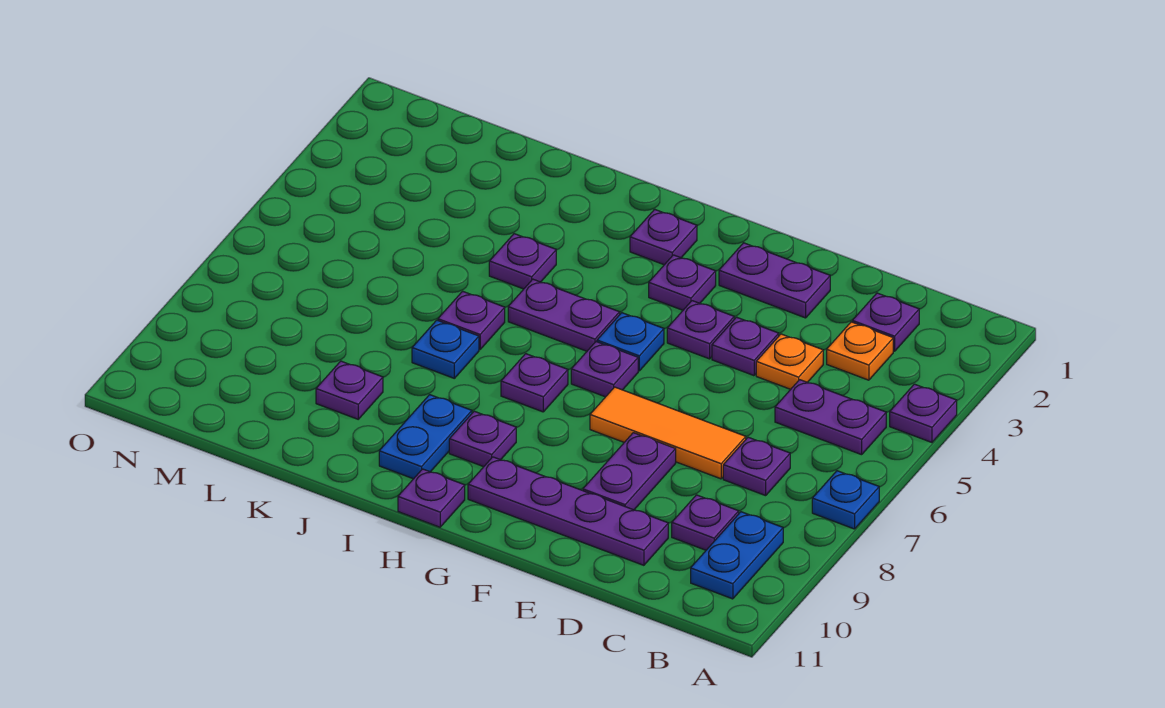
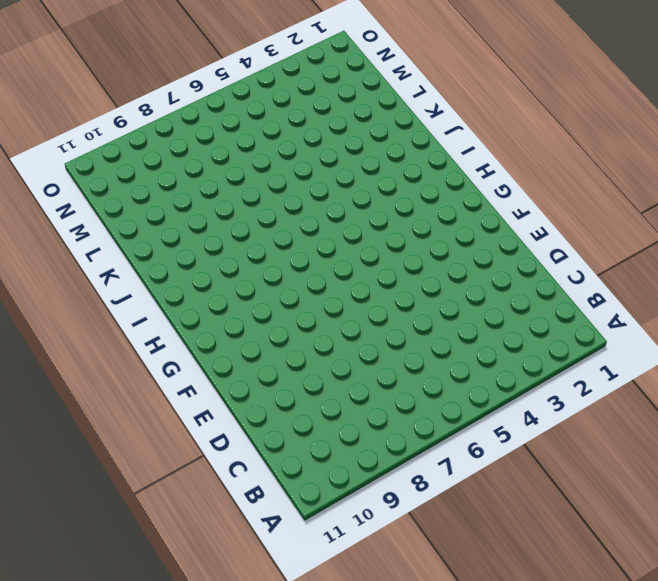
none -> purple plate A4 level 1
none -> blue plate A7 level 1
none -> purple plate B5:C5 level 1

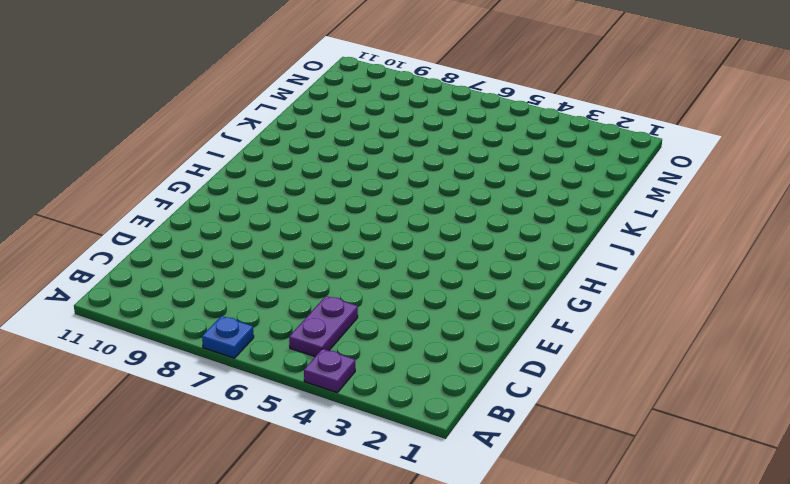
none -> blue plate B9:B10 level 1
none -> purple plate C2 level 1
none -> orange plate C3 level 1

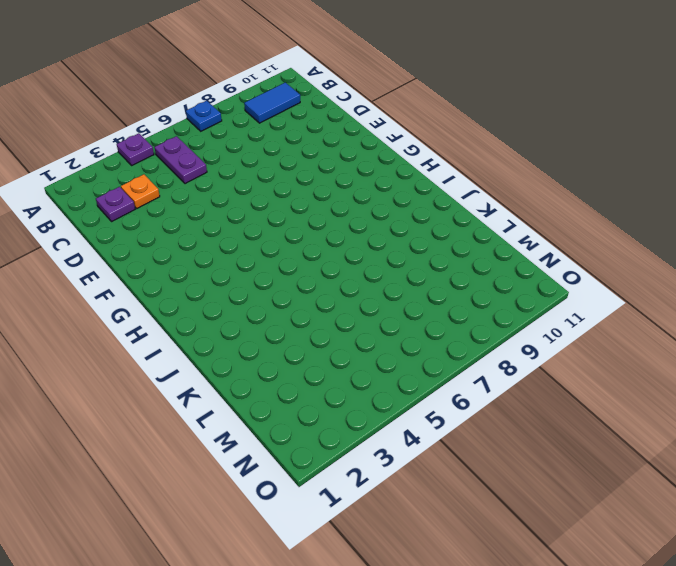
blue tile B9:B10 level 1 -> blue plate B9:B10 level 1
none -> purple plate C7 level 1
none -> purple plate C9 level 1
none -> orange plate D4 level 1

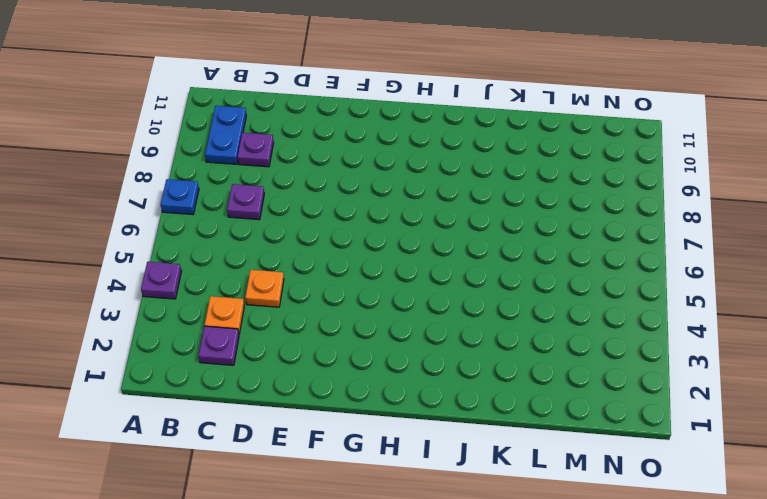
none -> purple plate B5:C5 level 1
none -> orange tile D7:F7 level 1
none -> purple plate D10:G10 level 1

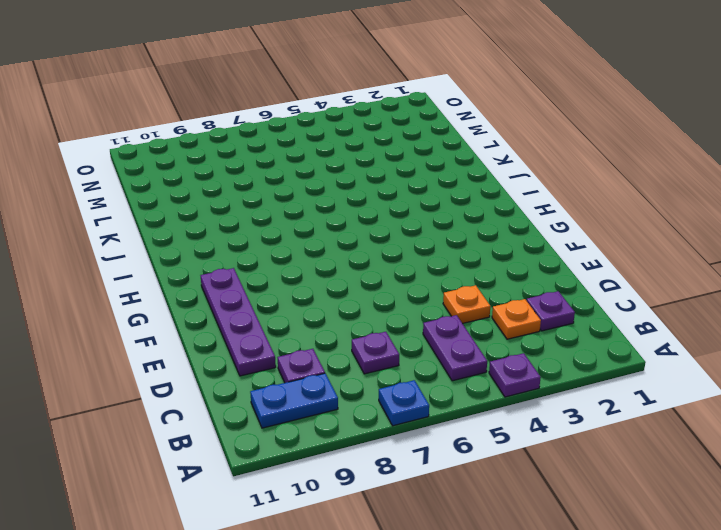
none -> orange tile D7:F7 level 1
none -> purple plate E2:F2 level 1
none -> purple plate E4 level 1

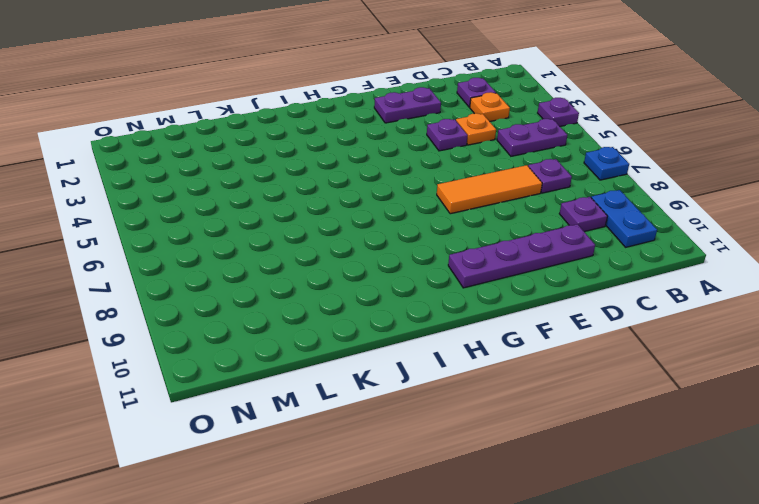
none -> purple plate E8:E9 level 1
none -> purple plate F4 level 1
none -> purple plate G3 level 1

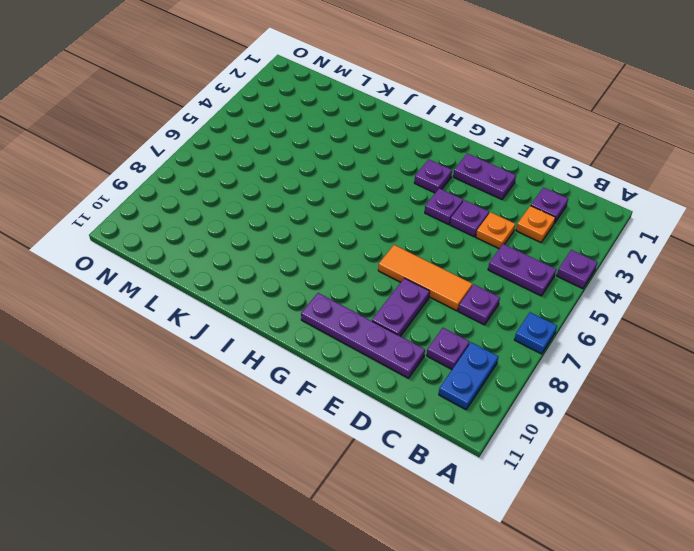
none -> blue plate G5 level 1
none -> purple plate G6 level 1
none -> purple plate H2 level 1

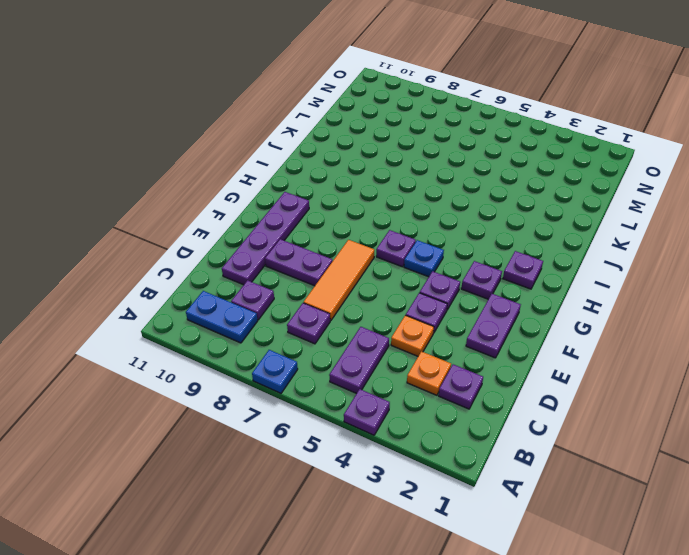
none -> purple plate H5:I5 level 1
none -> purple plate H7 level 1
none -> purple plate H9 level 1

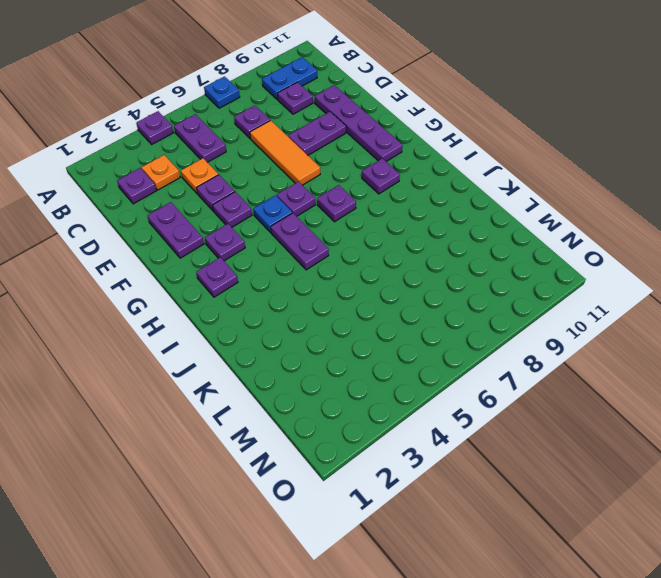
none -> purple plate H11 level 1
none -> blue plate I9:I10 level 1
none -> purple plate J4 level 1

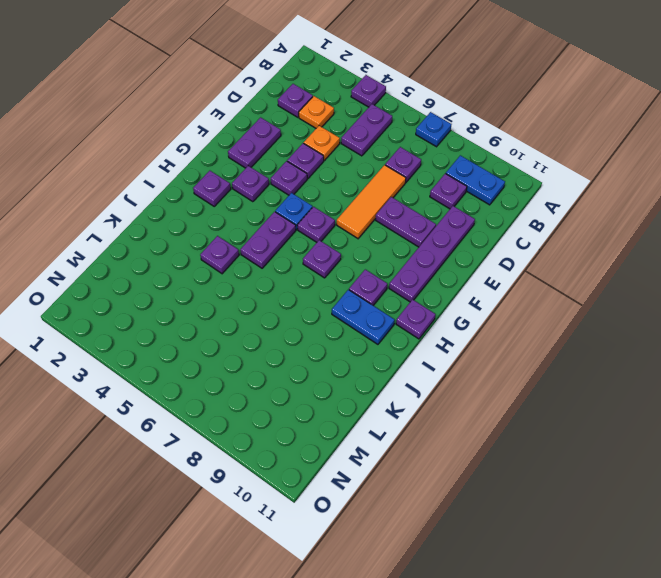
none -> purple plate J6 level 1
none -> blue plate J7 level 1
none -> purple plate K9 level 1

